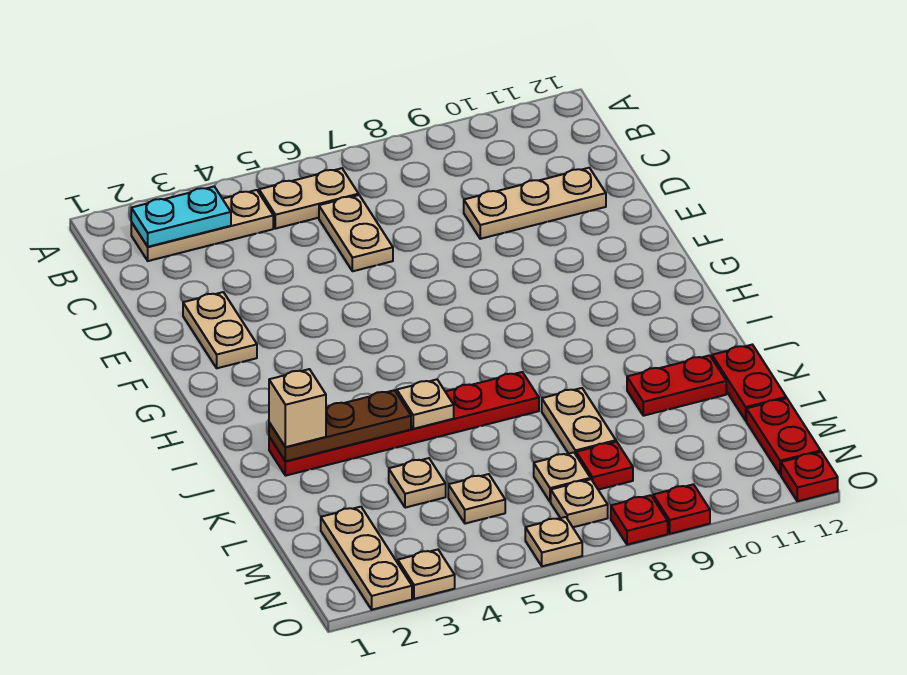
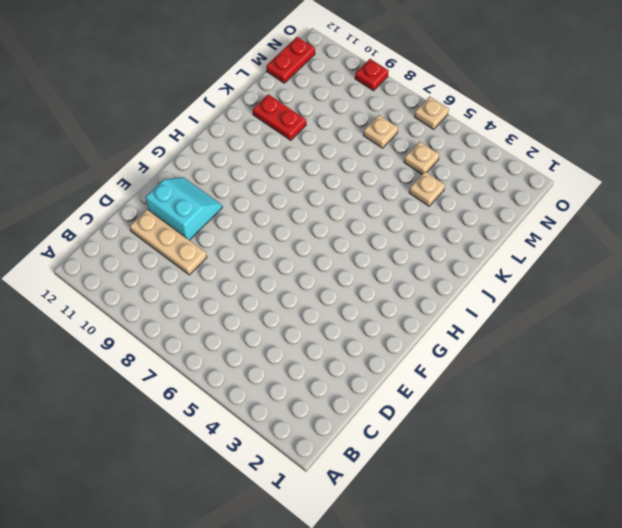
cyan slope E10:F11 level 1 top E -> none
none -> tan plate B2:B4 level 1
none -> tan plate B5:B6 level 1
none -> tan plate C6:D6 level 1

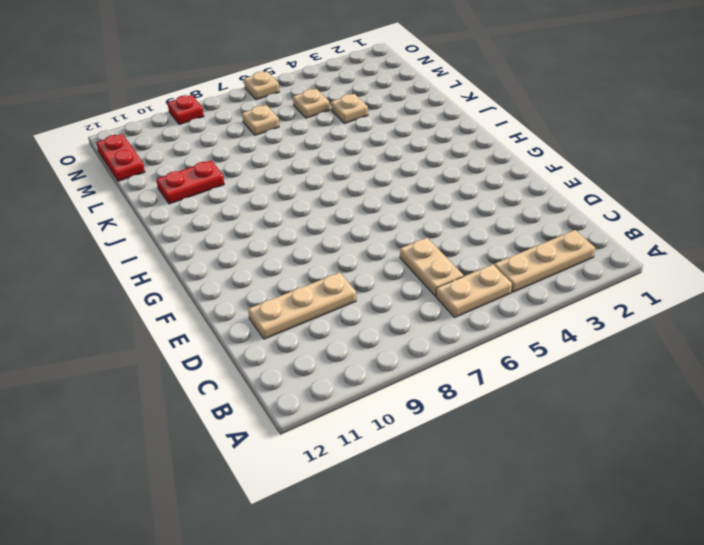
none -> tan plate E2:F2 level 1
none -> red plate J2:J7 level 1
none -> tan plate K8:L8 level 1

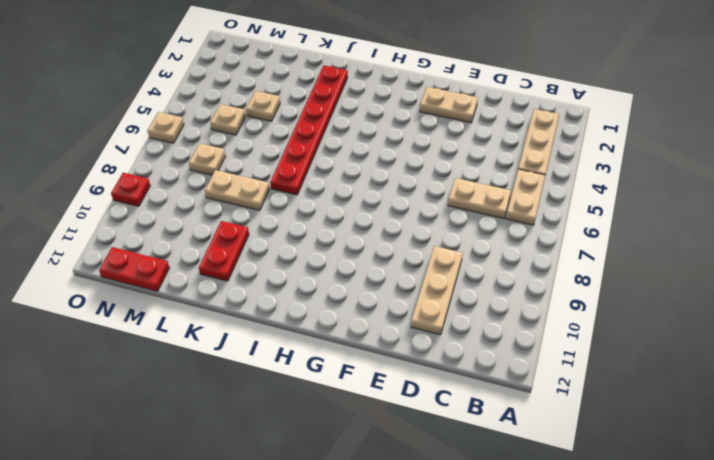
none -> red plate K12:L12 level 1
none -> tan plate M2:O2 level 1
none -> red plate M8 level 1

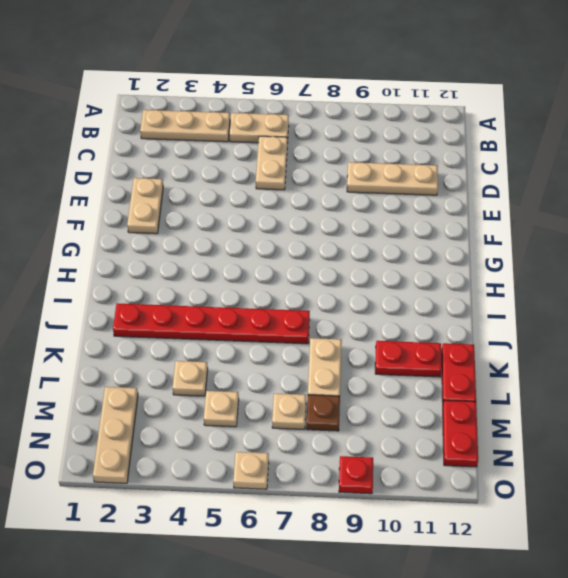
brown plate M8 level 1 -> red plate M8 level 1
none -> tan plate N7 level 1
none -> tan plate O3 level 1
none -> red plate O8 level 1

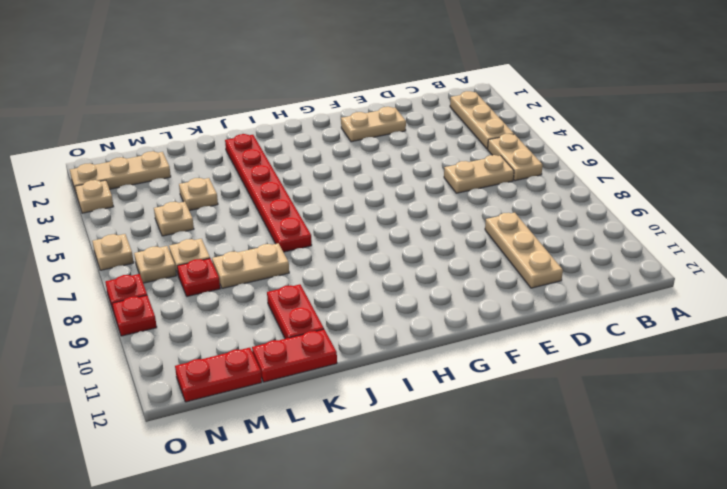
none -> red plate O12 level 1
none -> cyan plate B2:B3 level 2
none -> brown plate J2:J4 level 2

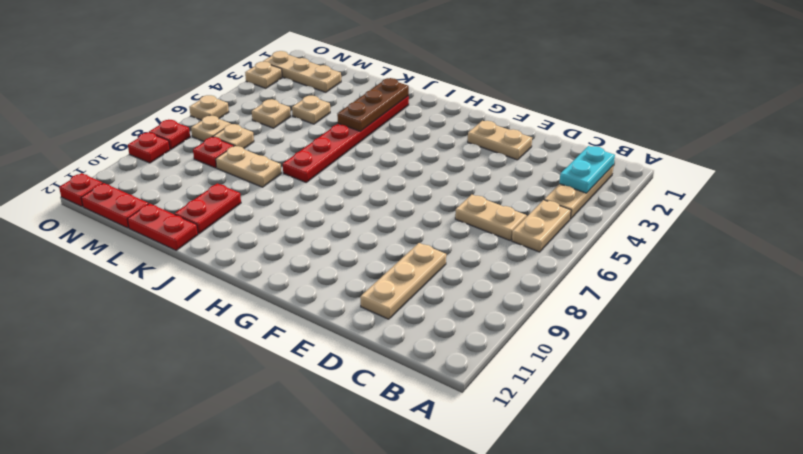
none -> tan plate J5 level 2
none -> tan brick J2 level 3

